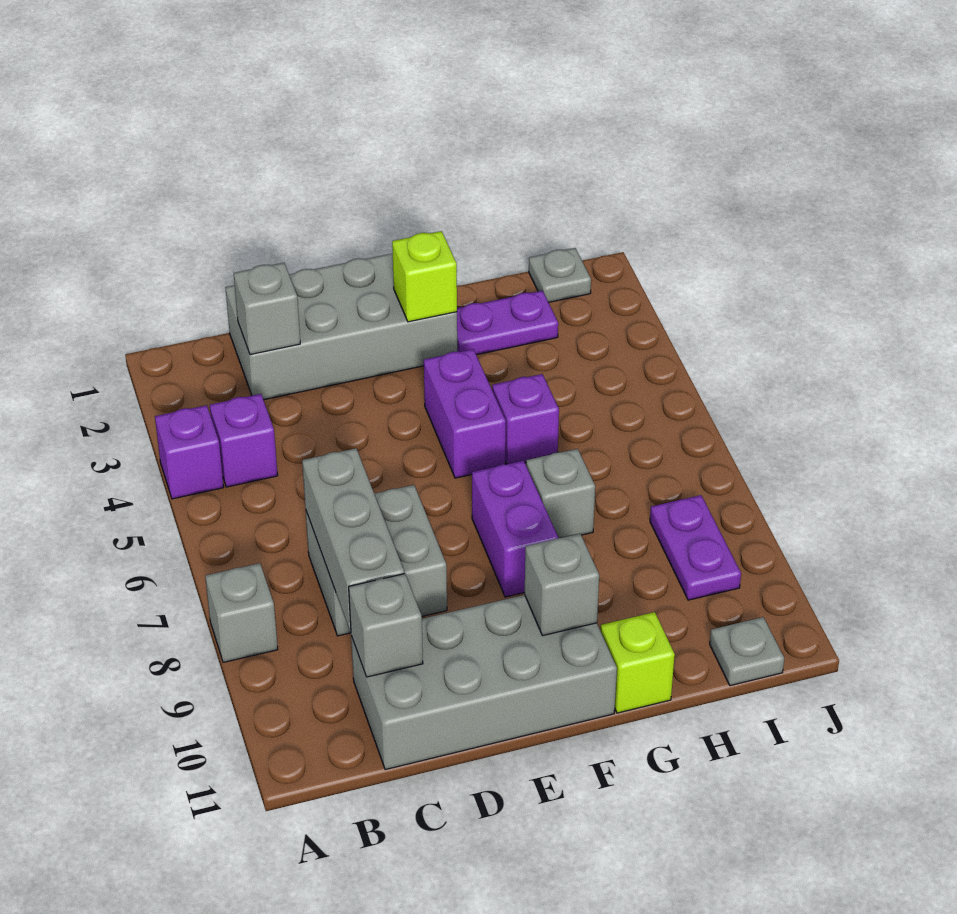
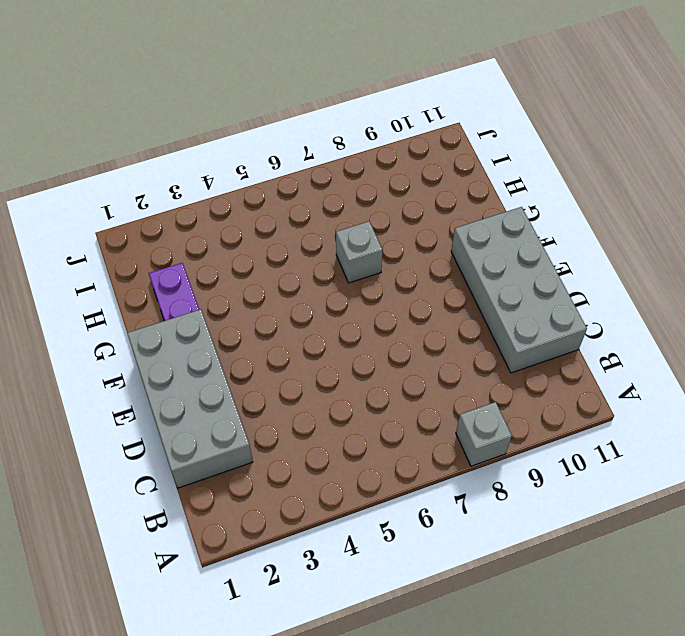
none -> purple brick A4 level 1
none -> purple brick B4 level 1
none -> grey brick C7:D8 level 1

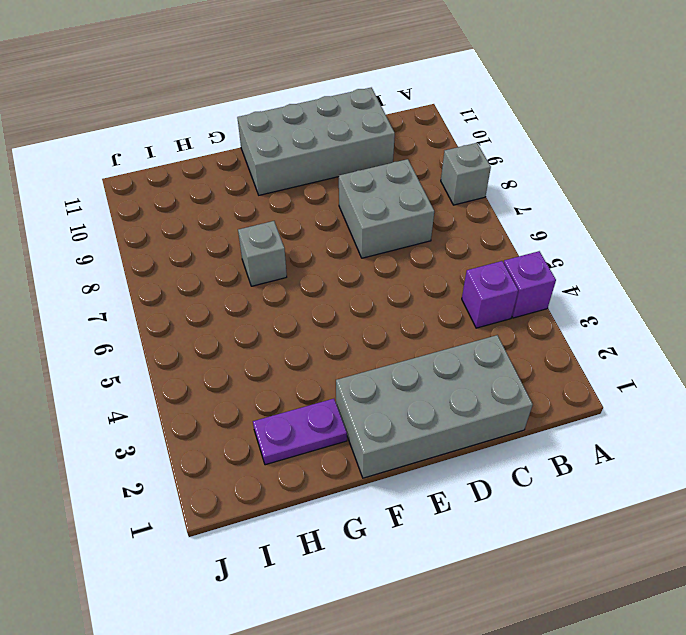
none -> purple brick F4:F5 level 1
none -> purple brick F7:F8 level 1
none -> purple brick G5 level 1

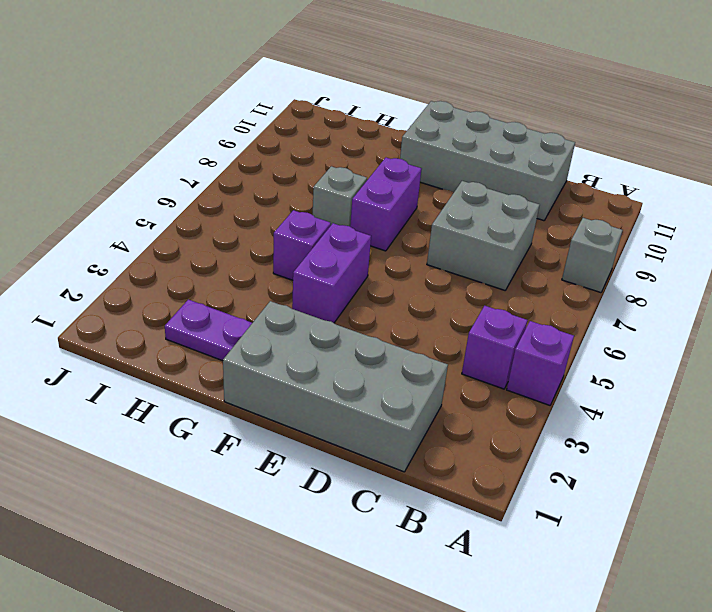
none -> lime brick G11 level 1
none -> grey plate I1 level 1
none -> purple plate I8:I9 level 1

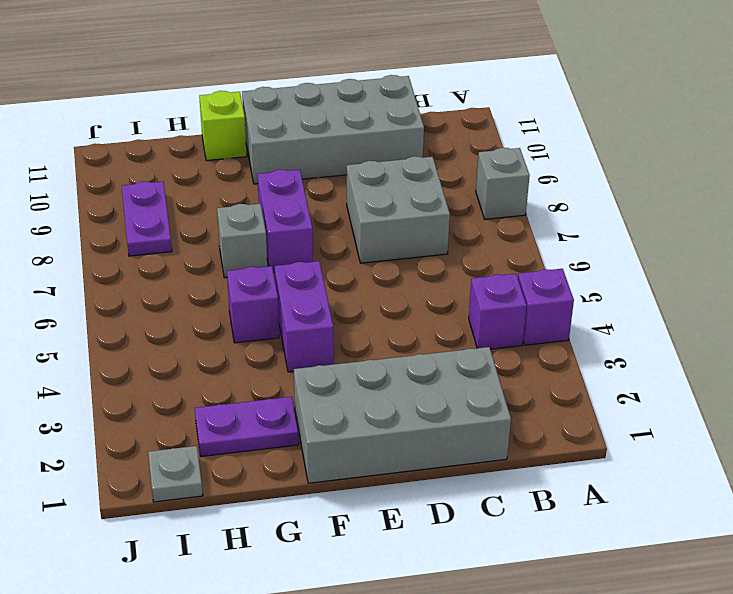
none -> grey plate I11 level 1
none -> grey brick C2 level 2
none -> grey brick C7:C9 level 2

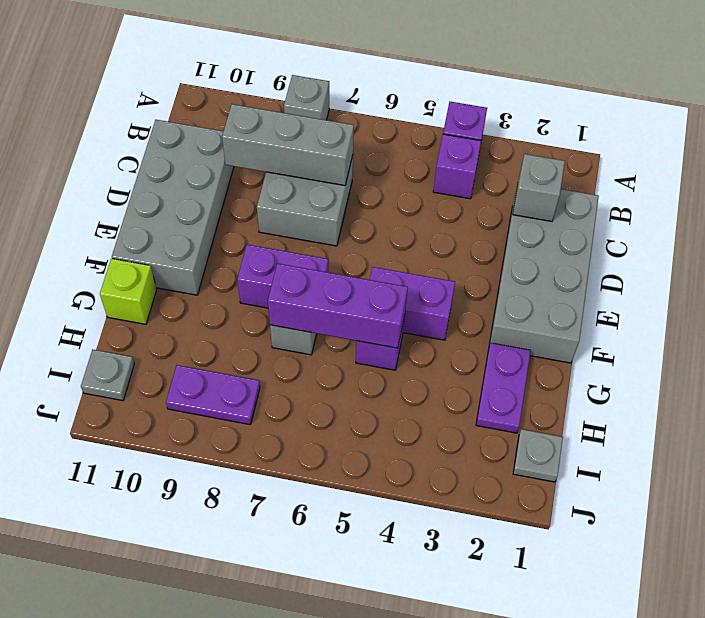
purple brick G5:G7 level 2 -> none
none -> grey brick C10 level 2
none -> lime brick F2 level 2
none -> grey brick F10 level 2

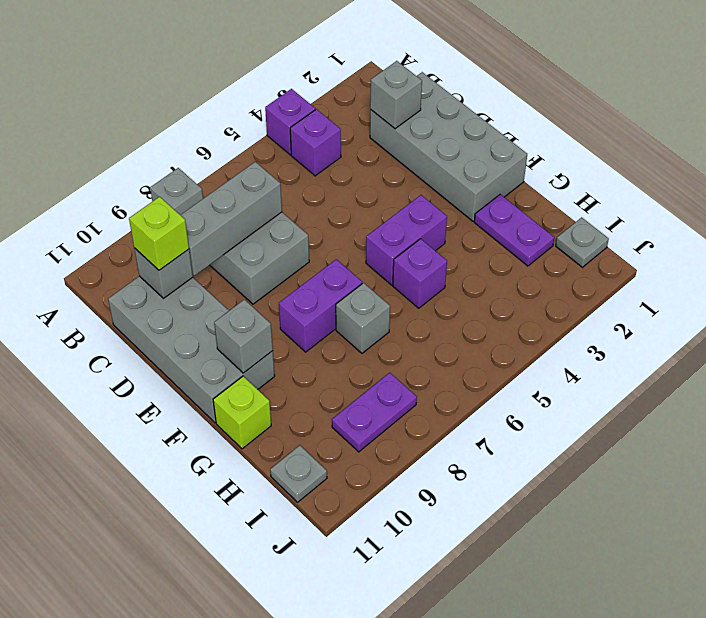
lime brick C10 level 3 -> lime brick F2 level 2

